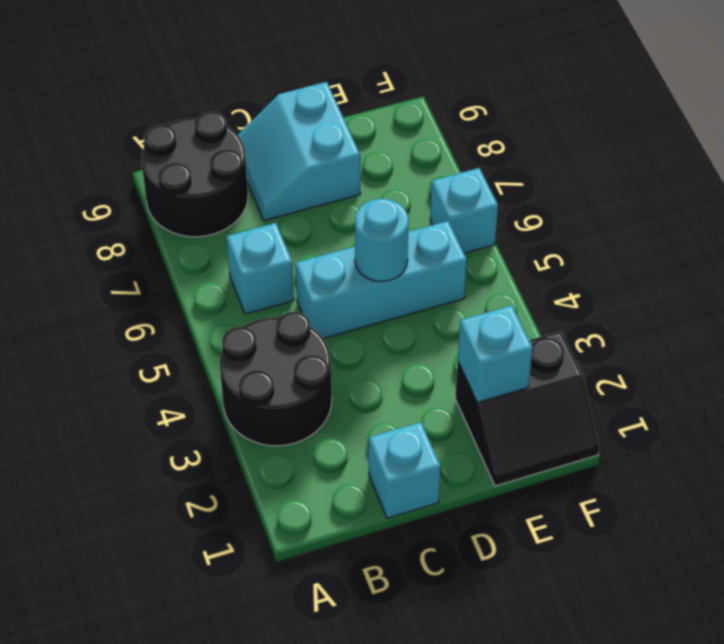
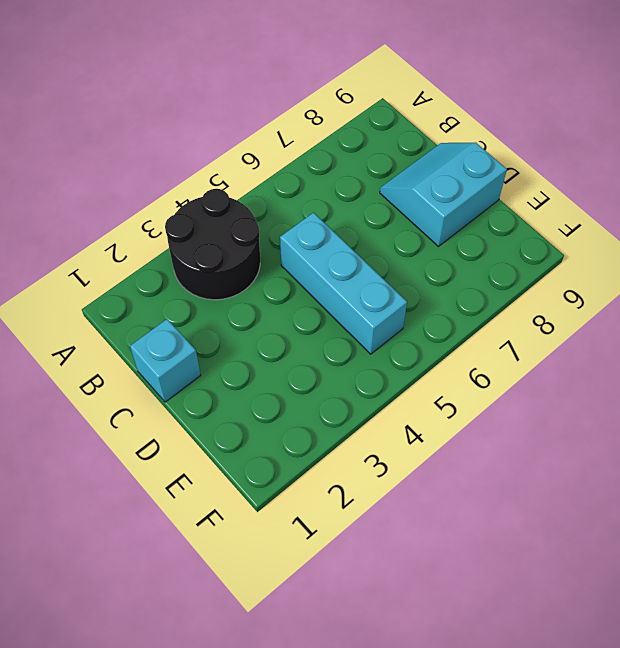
none -> black round brick A8:B9 level 1
none -> cyan brick B6 level 1

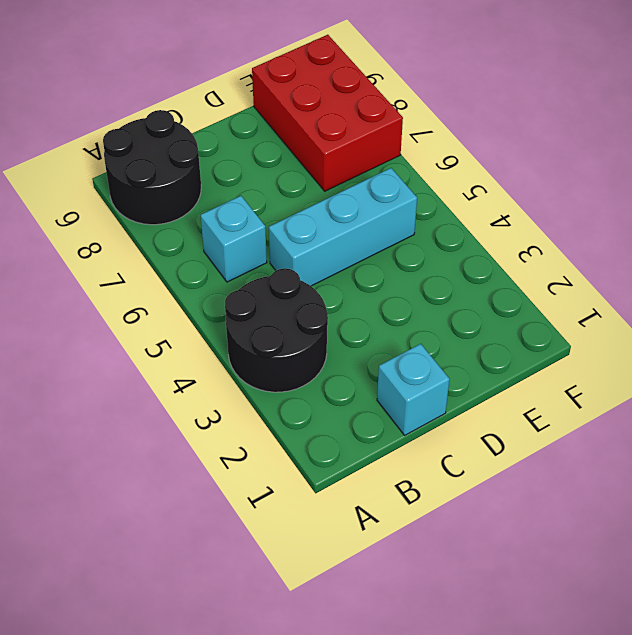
red brick E7:F9 level 1 -> none
none -> cyan slope C8:D9 level 1 top D
none -> black slope E1:F2 level 1 top 2

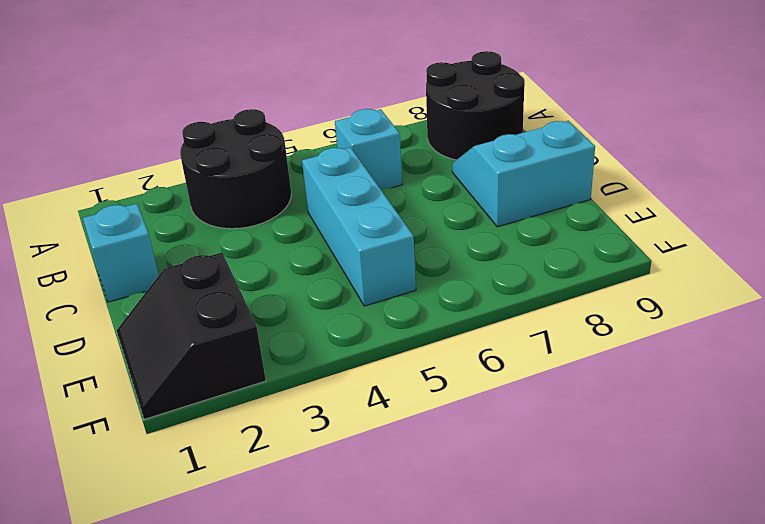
none -> cyan brick F6 level 1
none -> cyan round brick D5 level 2

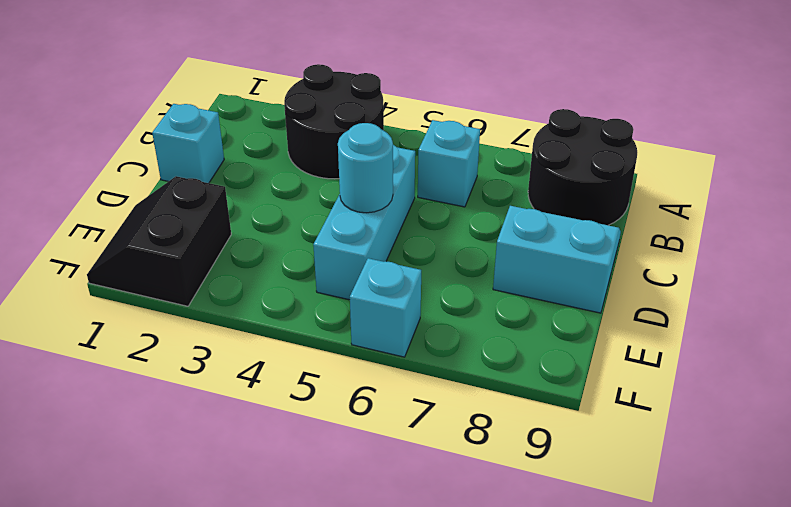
none -> cyan brick E2 level 2

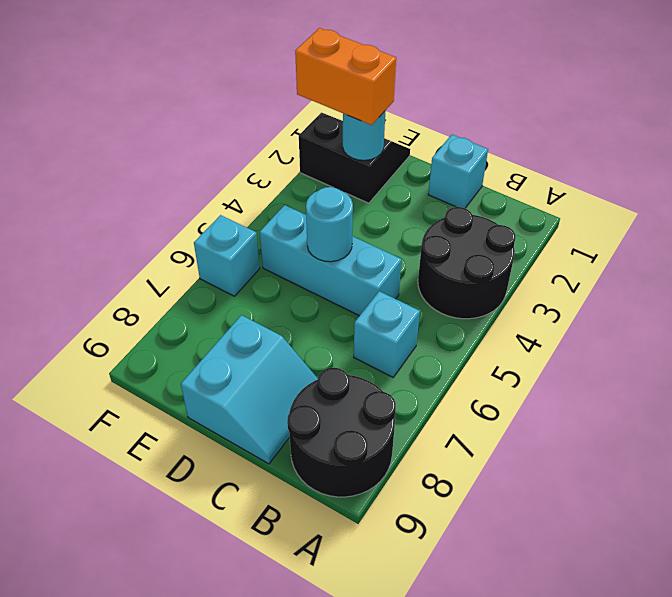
cyan round brick E2 level 2 -> cyan brick E2 level 2
orange brick E2:F2 level 3 -> none

